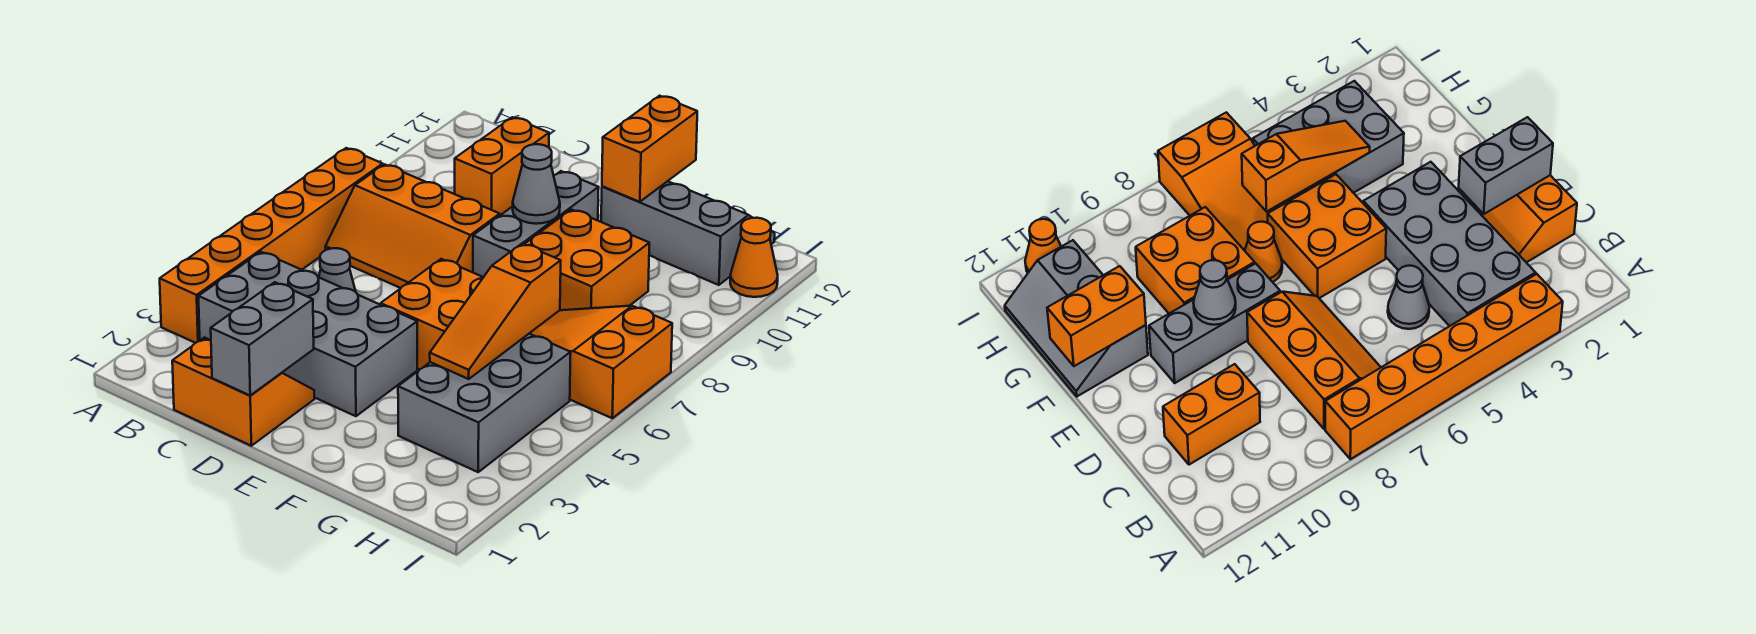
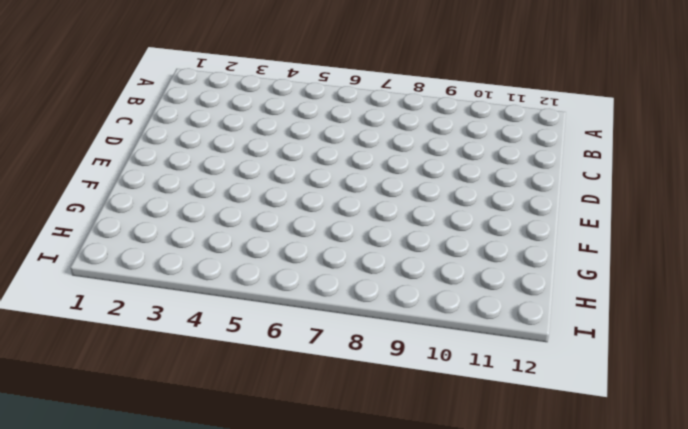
none -> orange brick A3:A8 level 1
none -> grey brick B3:E4 level 1
none -> orange slope B7:D8 level 1 top 8

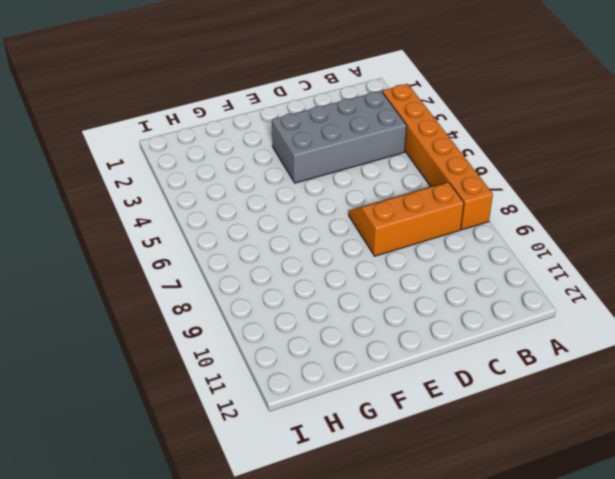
none -> orange slope C1:D2 level 1 top 1
none -> grey cone C5 level 1
none -> orange brick C10:C11 level 1

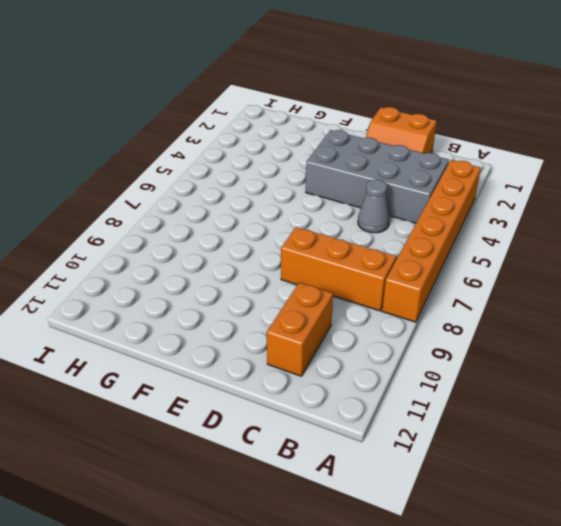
none -> orange brick E5:F6 level 1
none -> grey brick E8:E10 level 1
none -> orange cone F7 level 1

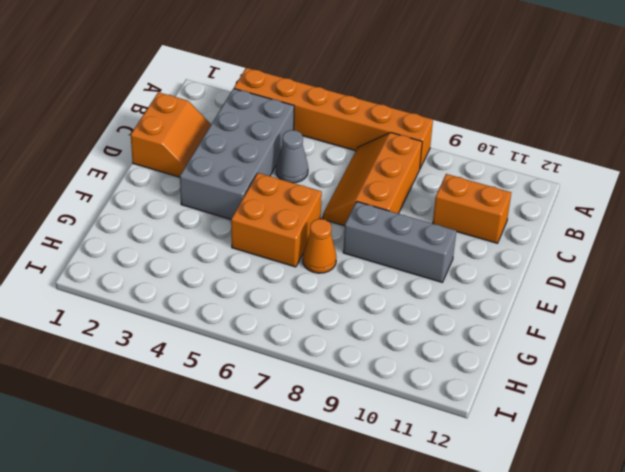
none -> orange brick F8:G9 level 1
none -> grey slope F11:H12 level 1 top 11
none -> grey brick G3:H5 level 1

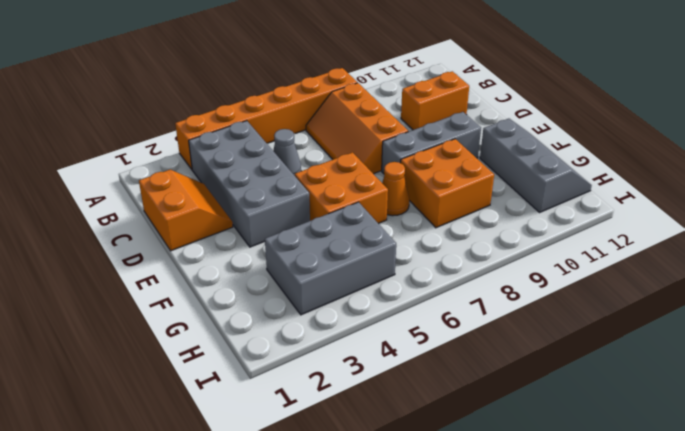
none -> orange slope G6:I7 level 1 top I
none -> orange cone I11 level 1
none -> grey brick D1:D2 level 2

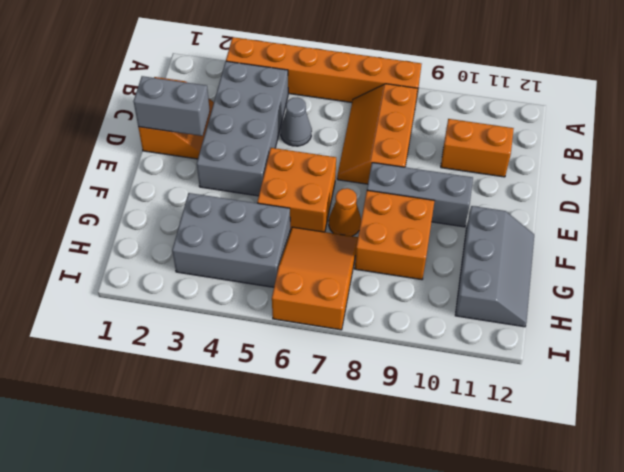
none -> orange cone I11 level 1
none -> grey cone E9 level 2
none -> orange brick F11:F12 level 2

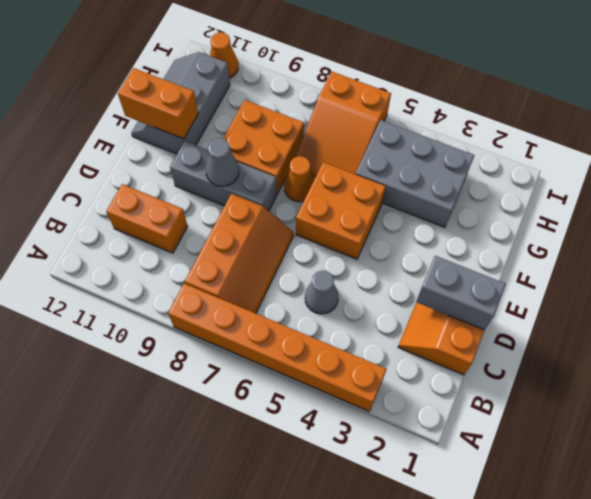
none -> grey brick B3:E4 level 1
none -> orange slope G4:G6 level 2 top 6

